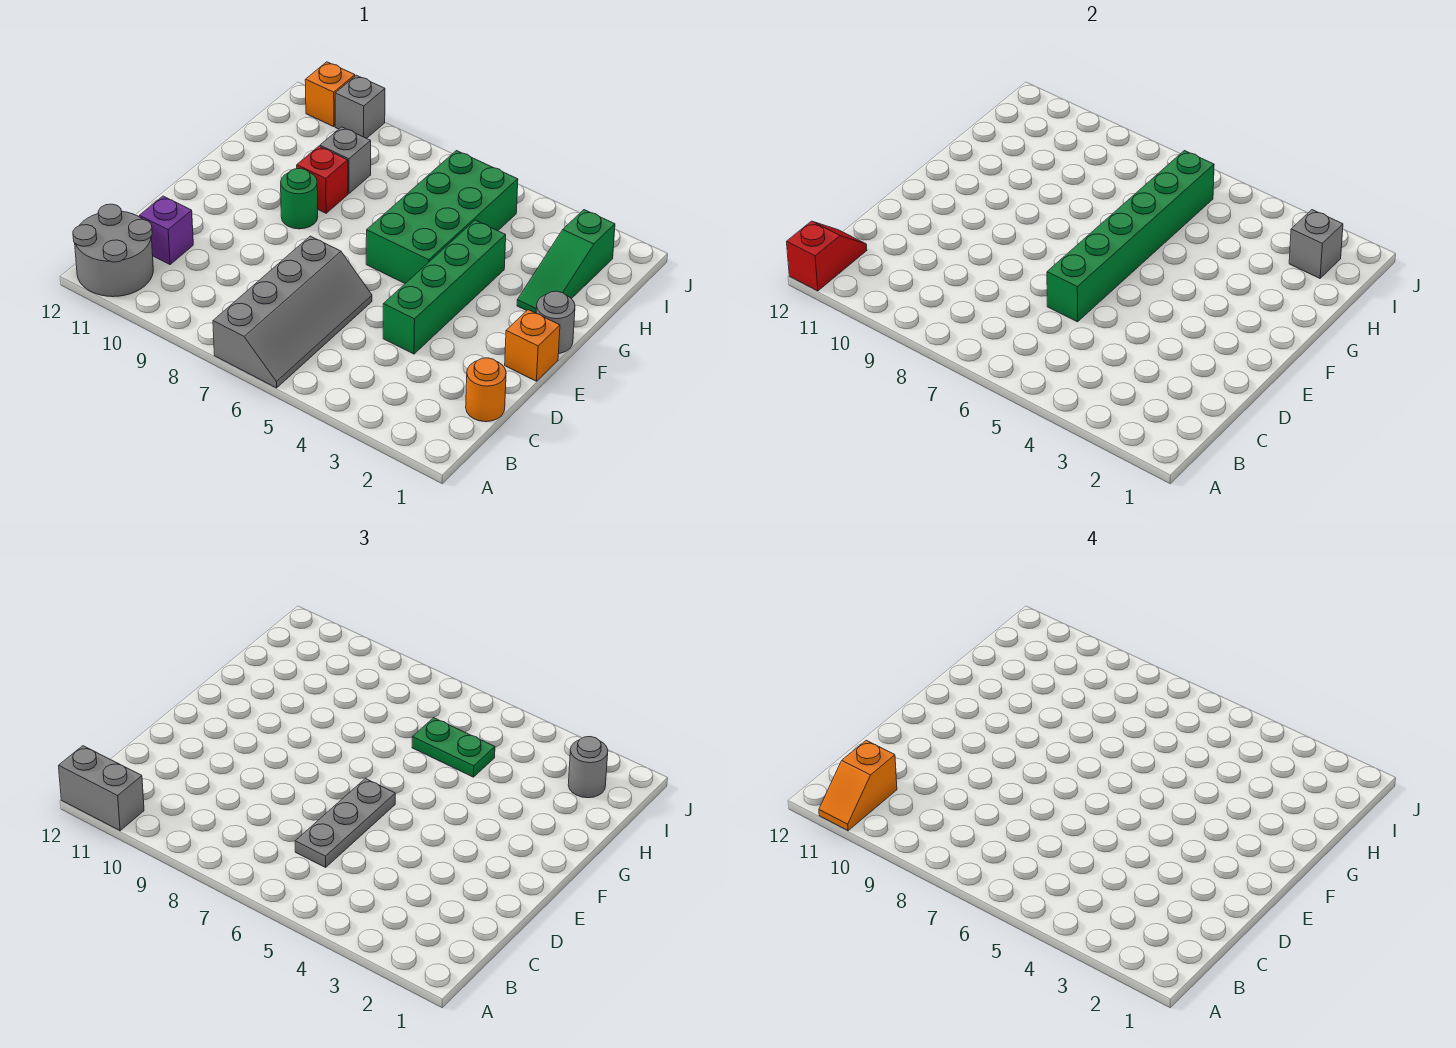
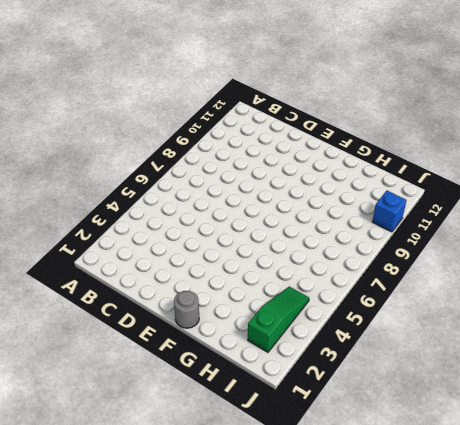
green slope I2:I4 level 1 top 2 -> green slope G2:I2 level 1 top I
blue brick J10 level 1 -> grey brick J10 level 1
none -> grey slope A6:D7 level 1 top 7
none -> grey round brick A11:B12 level 1
none -> orange round brick C1 level 1

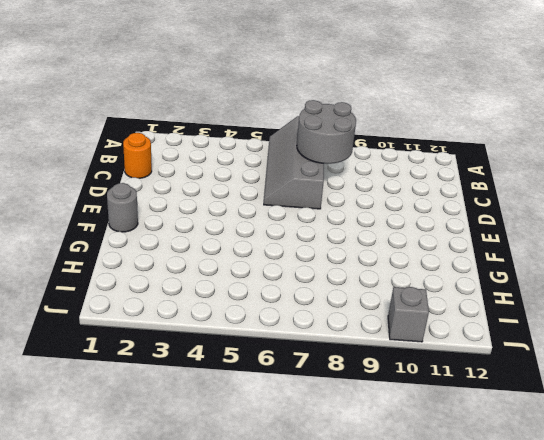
grey round brick B7:C8 level 2 -> grey round brick A11:B12 level 1
none -> purple brick C11 level 1
none -> green brick D4:G4 level 1
none -> orange brick E1 level 1

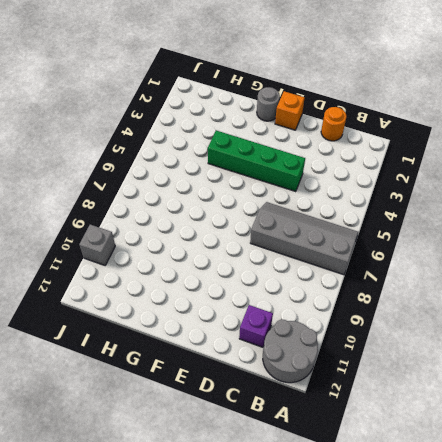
none -> green brick F5:I6 level 1
none -> green round brick F9 level 1
none -> green slope G2:I2 level 1 top I

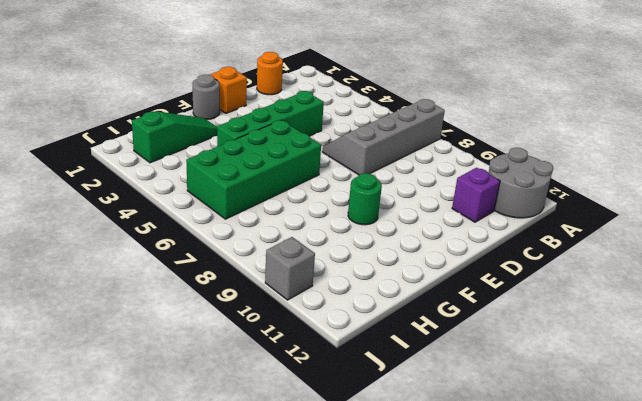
none -> red brick G9 level 1
none -> grey brick H9 level 1
none -> orange brick J11 level 1

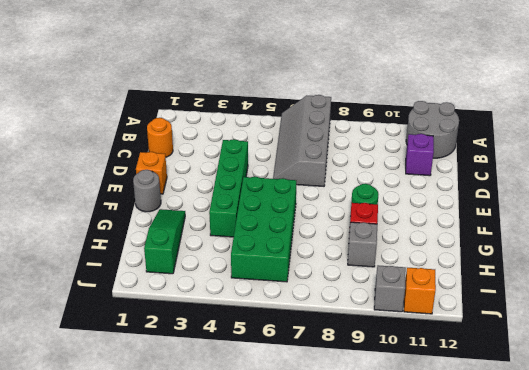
none -> red slope A12:B12 level 2 top A
none -> green brick D6:I6 level 2
none -> grey brick I2 level 2

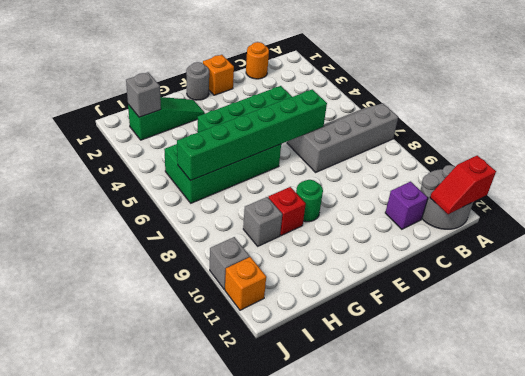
none -> grey brick A11:A12 level 3
none -> grey plate C6:E6 level 3
none -> green plate H5:H6 level 3

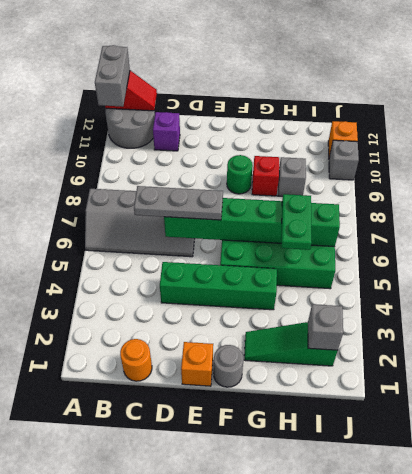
none -> grey round brick I2 level 3
none -> orange slope A11:B11 level 4 top B

